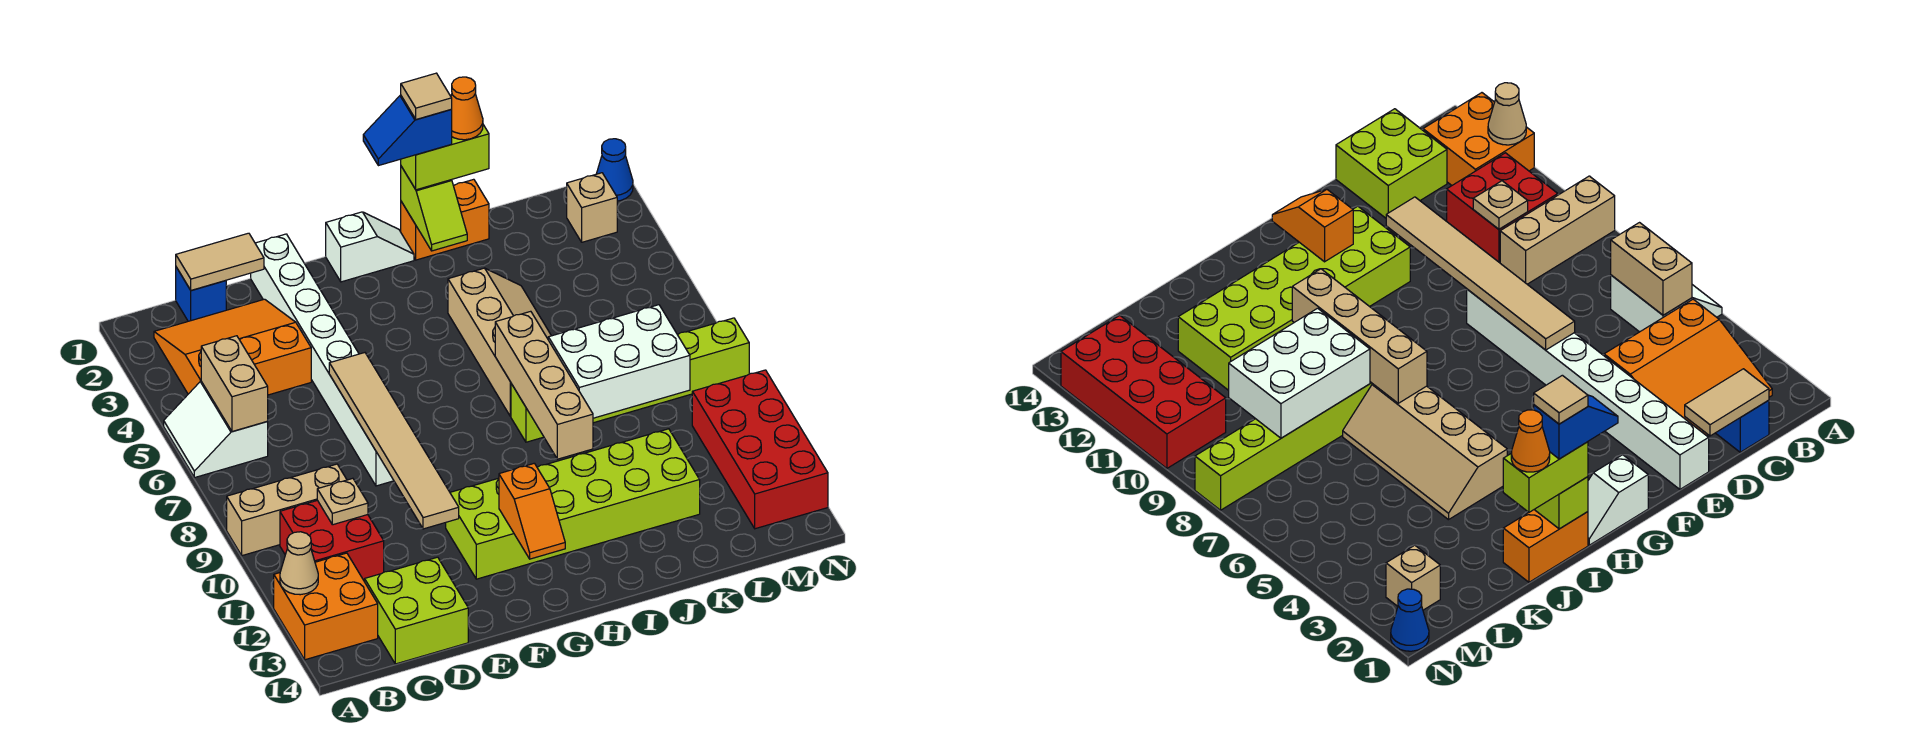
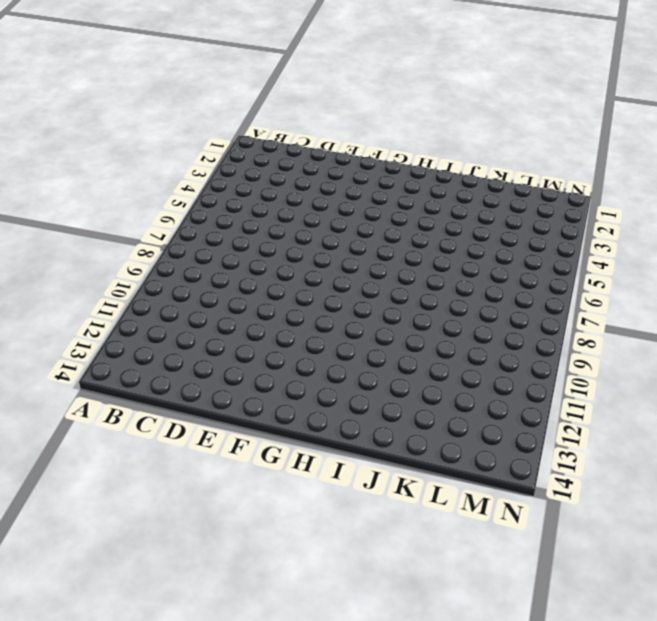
none -> white slope A5:B6 level 1 top B
none -> tan brick A9:C9 level 1
none -> orange brick A12:B13 level 1

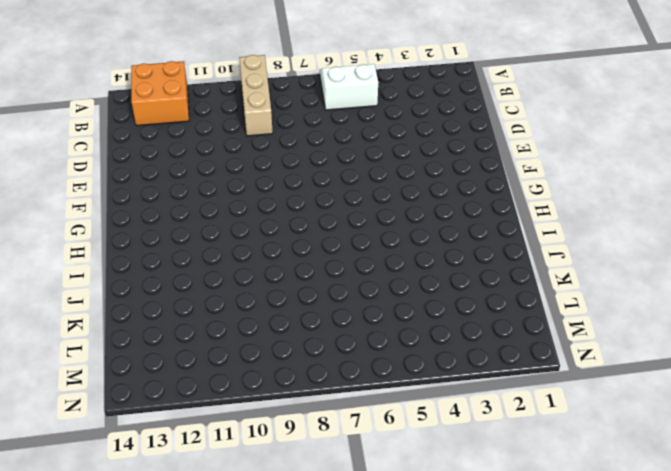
none -> orange slope B2:D4 level 1 top 4
none -> red brick B10:C11 level 1
none -> blue brick C1 level 1

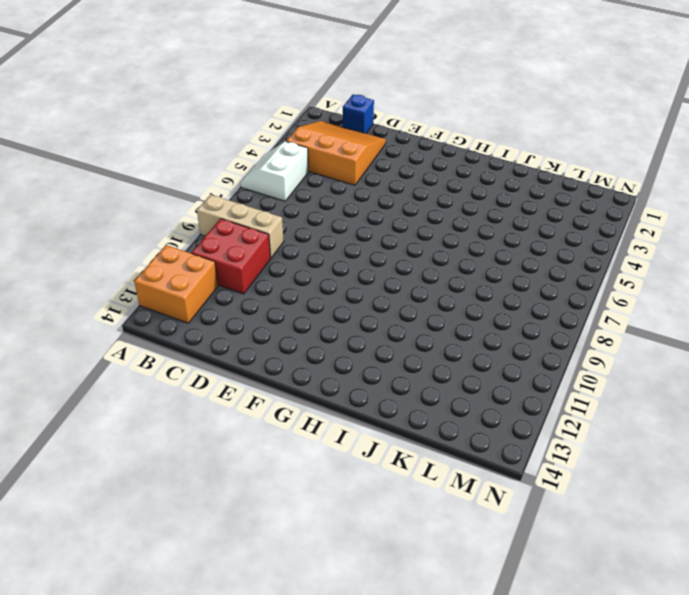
none -> lime brick C13:D14 level 1
none -> white brick E1:E8 level 1
none -> lime brick F11:K12 level 1

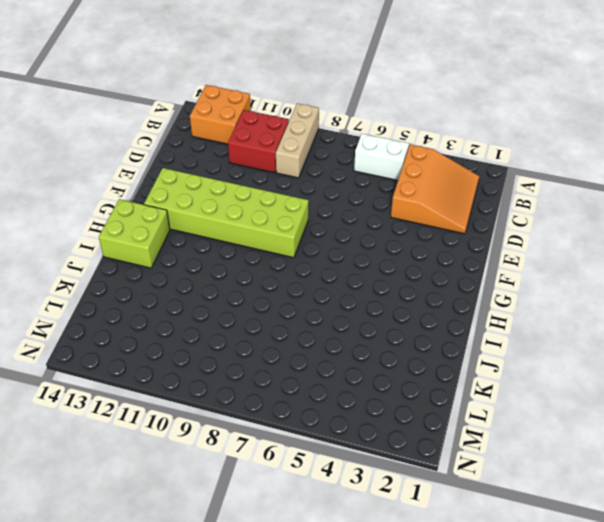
lime brick F8:G13 level 1 -> lime brick F11:K12 level 1
lime brick H13:I14 level 1 -> lime brick C13:D14 level 1
none -> blue brick C1 level 1
none -> white brick E1:E8 level 1
none -> white slope G1:H1 level 1 top G

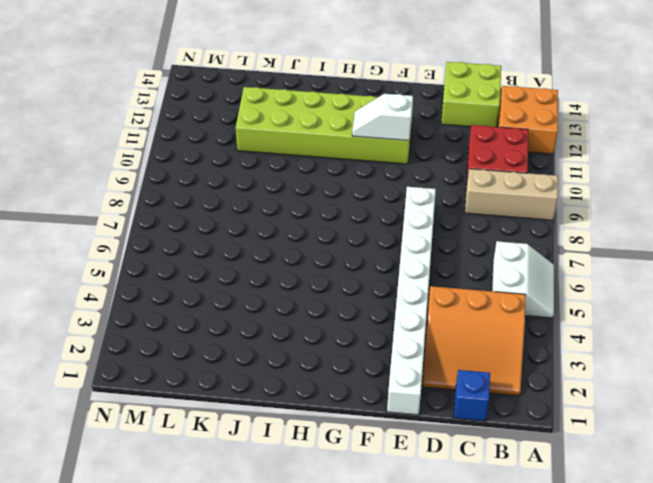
white slope F11:G11 level 2 top F -> white slope G1:H1 level 1 top G
none -> orange brick I1:J1 level 1
none -> tan slope I4:J7 level 1 top I
none -> lime brick I8:N8 level 1

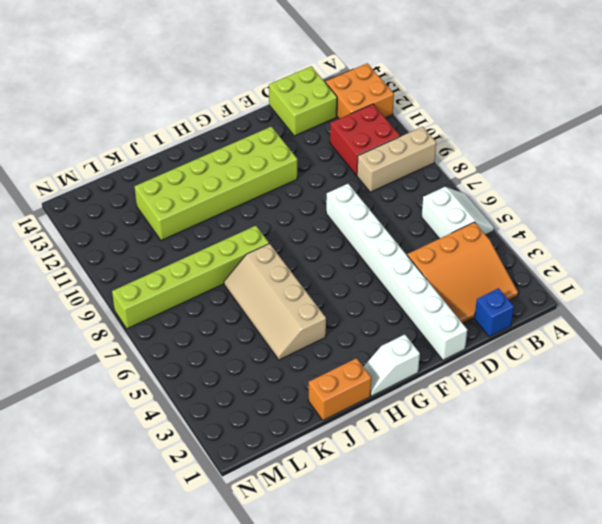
none -> tan brick M2 level 1
none -> red brick M10:N13 level 1
none -> blue cone N1 level 1

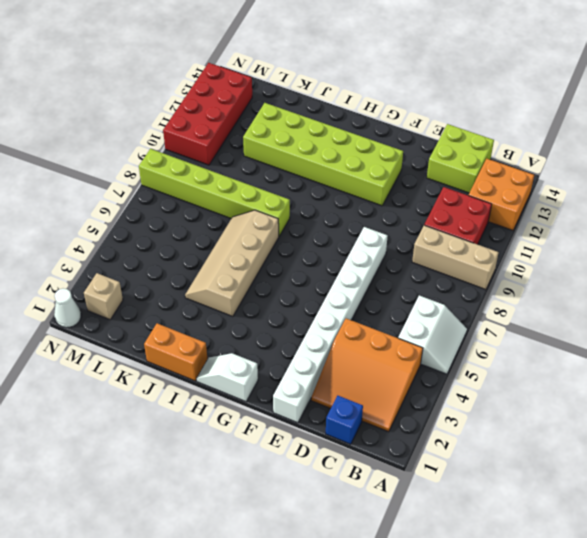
white cone N1 level 1 -> blue cone N1 level 1
none -> tan cone A12 level 2
none -> tan brick B5:B6 level 2
none -> tan tile C1:D1 level 2

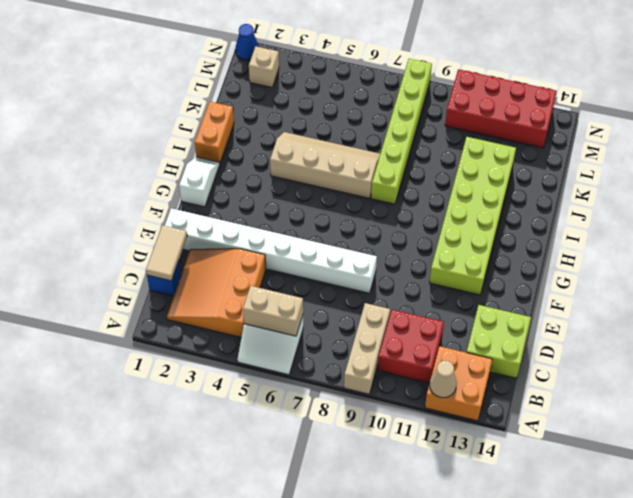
none -> tan plate C10 level 2
none -> tan tile E6:E11 level 2
none -> orange slope G12:G13 level 2 top 12

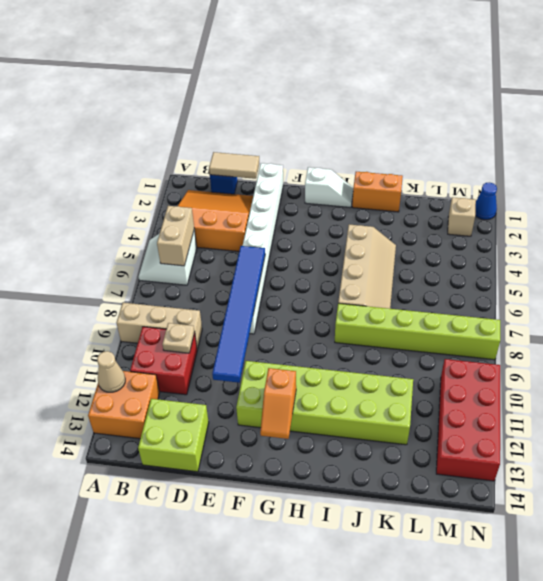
blue tile E6:E11 level 2 -> tan tile E6:E11 level 2
none -> lime slope I1:I2 level 2 top 1
none -> tan brick I7:I10 level 2
none -> white brick J8:L9 level 2

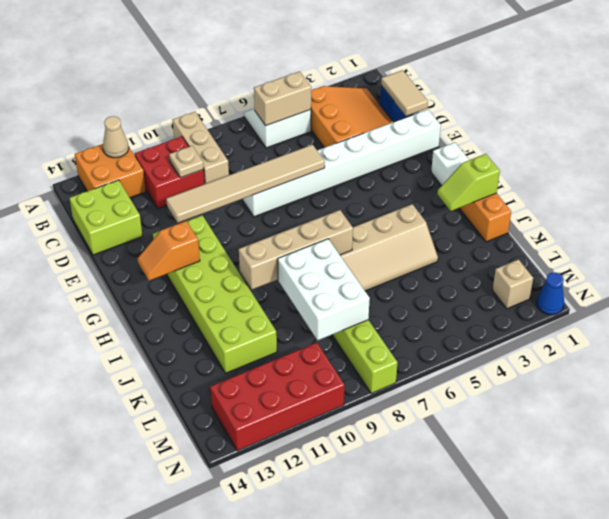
none -> lime brick I1:J1 level 3
none -> blue slope H1:I1 level 4 top I
none -> orange cone J1 level 4

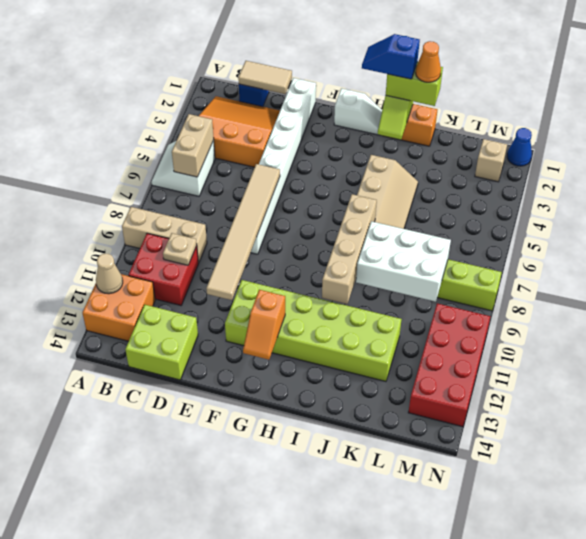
none -> tan tile I1 level 5

